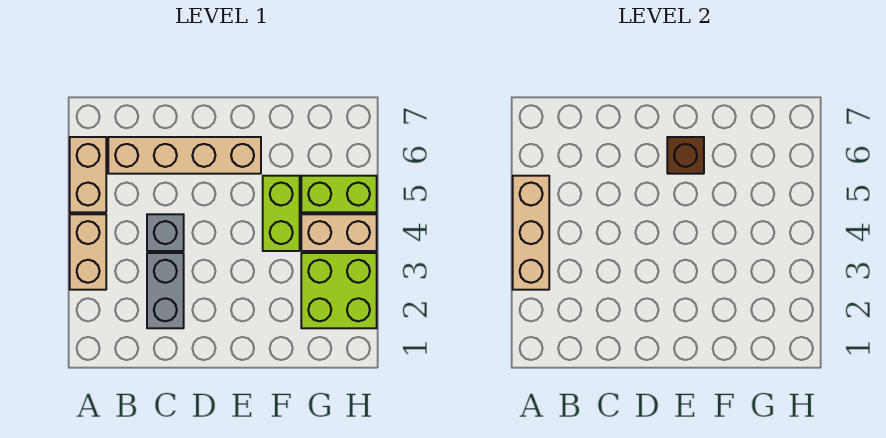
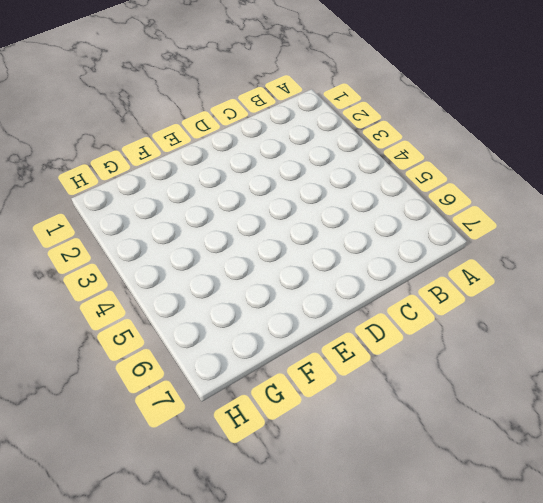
none -> tan brick A3:A4 level 1
none -> tan brick A5:A6 level 1

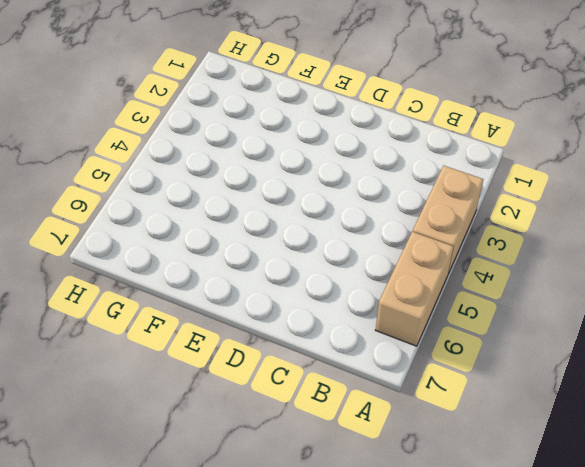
none -> tan brick B6:E6 level 1
none -> grey brick C2:C3 level 1

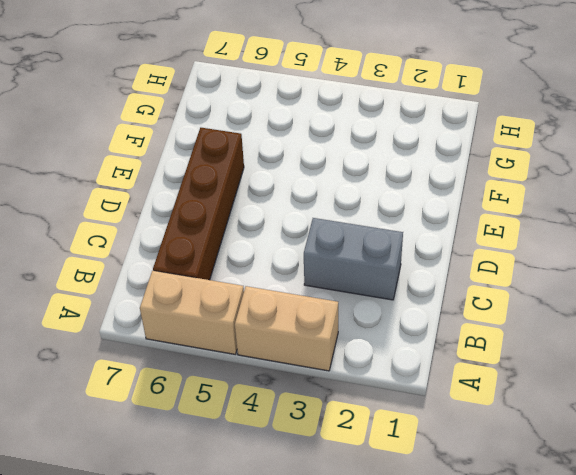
brown brick B6:E6 level 1 -> tan brick B6:E6 level 1
none -> grey brick C4 level 1
none -> lime brick F4:F5 level 1

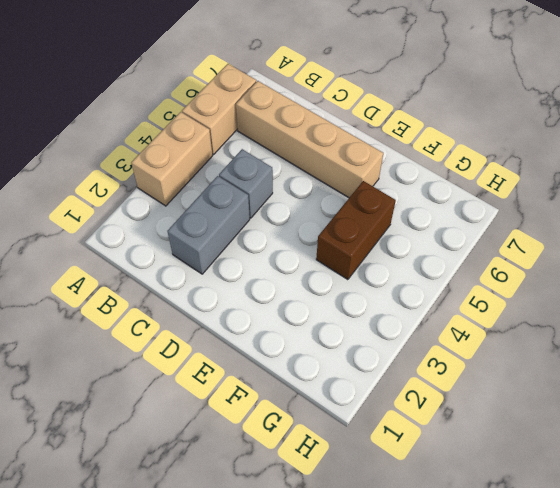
brown brick F4:F5 level 1 -> lime brick F4:F5 level 1
none -> lime brick G2:H3 level 1
none -> tan brick G4:H4 level 1

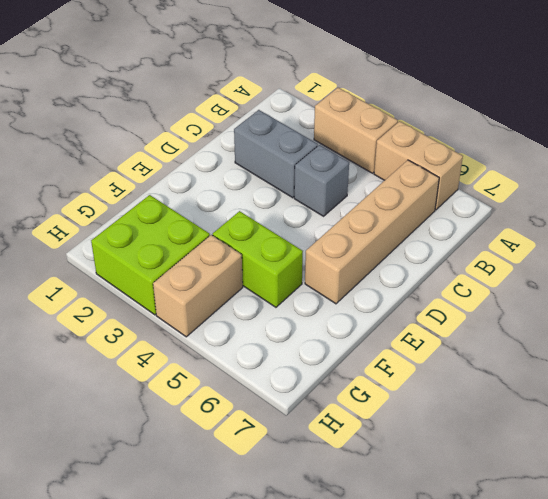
none -> lime brick G5:H5 level 1
none -> tan brick A3:A5 level 2

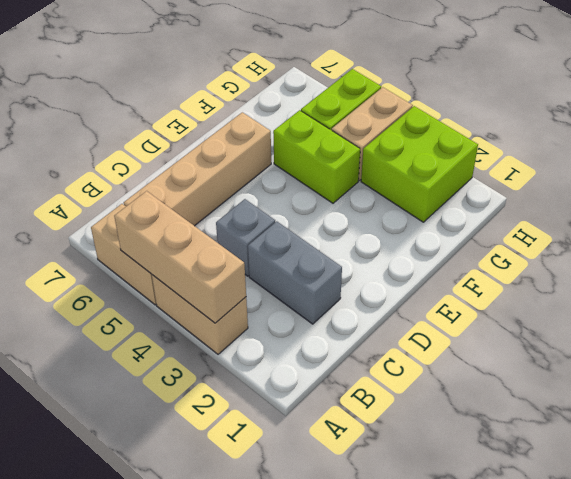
none -> brown brick E6 level 2

